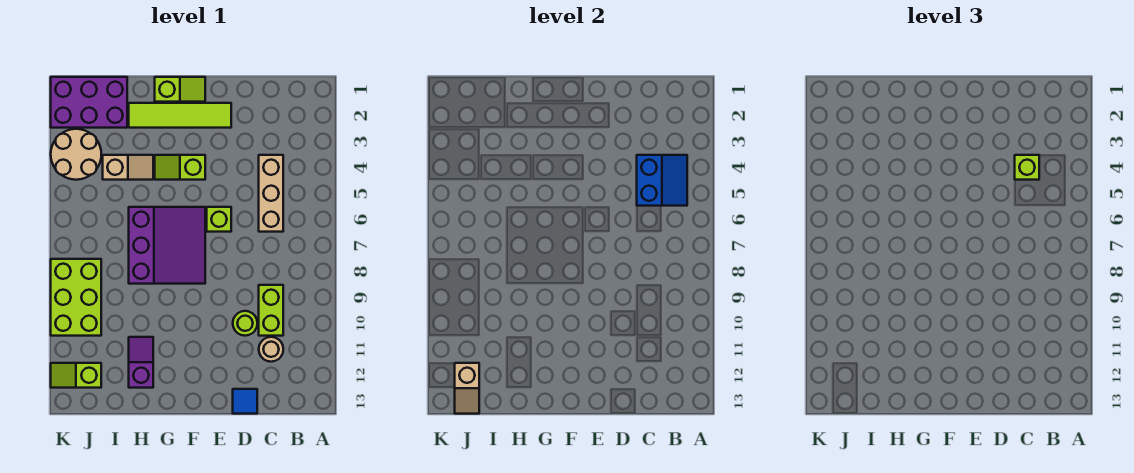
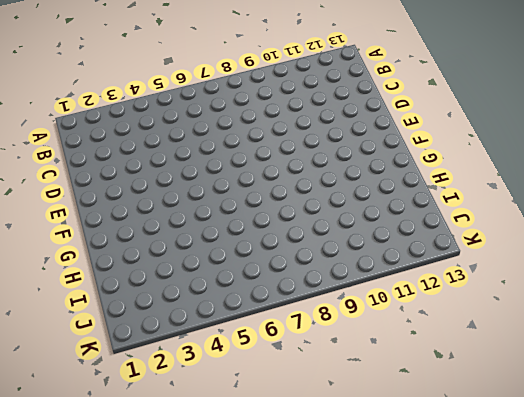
none -> tan brick C4:C6 level 1
none -> lime brick C9:C10 level 1
none -> tan round brick C11 level 1

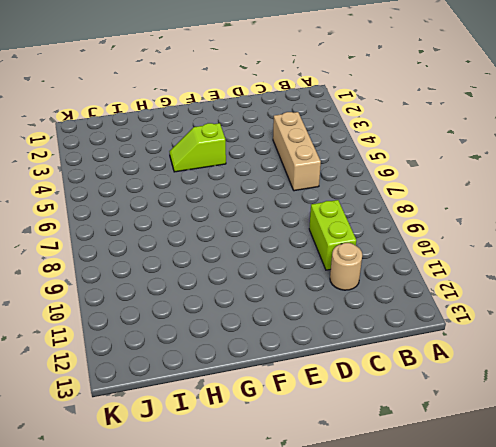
none -> lime round brick D10 level 1
none -> blue tile D13 level 1
none -> lime tile E2:H2 level 1

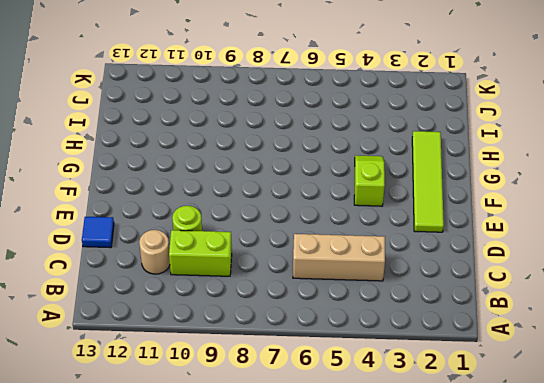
none -> lime brick E6 level 1
none -> lime slope F1:G1 level 1 top G
none -> purple slope F6:H8 level 1 top H

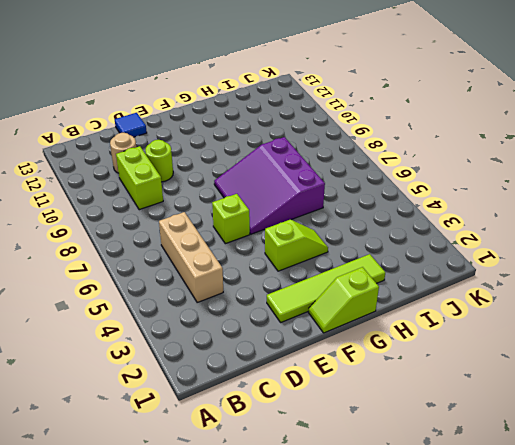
none -> tan slope H4:I4 level 1 top I
none -> purple slope H11:H12 level 1 top 12
none -> purple brick I1:K2 level 1

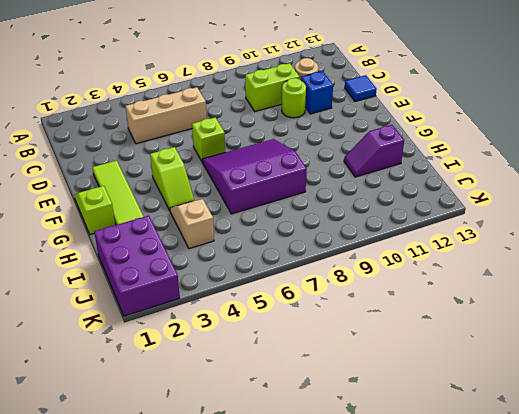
blue brick D11 level 1 -> none
none -> tan round brick J3:K4 level 1
none -> lime brick J8:K10 level 1
none -> lime slope J12:K12 level 1 top J

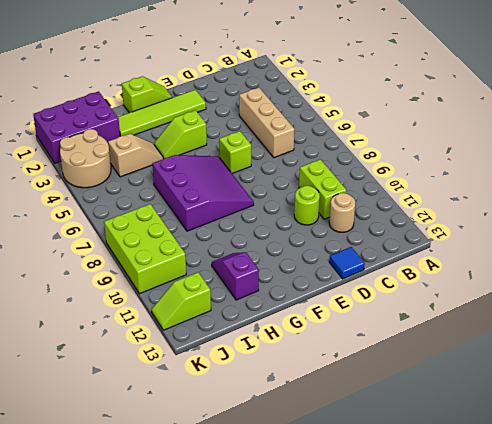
none -> blue slope B4:C5 level 2 top C
none -> tan slope J12:J13 level 2 top 12
none -> lime brick C4 level 3

